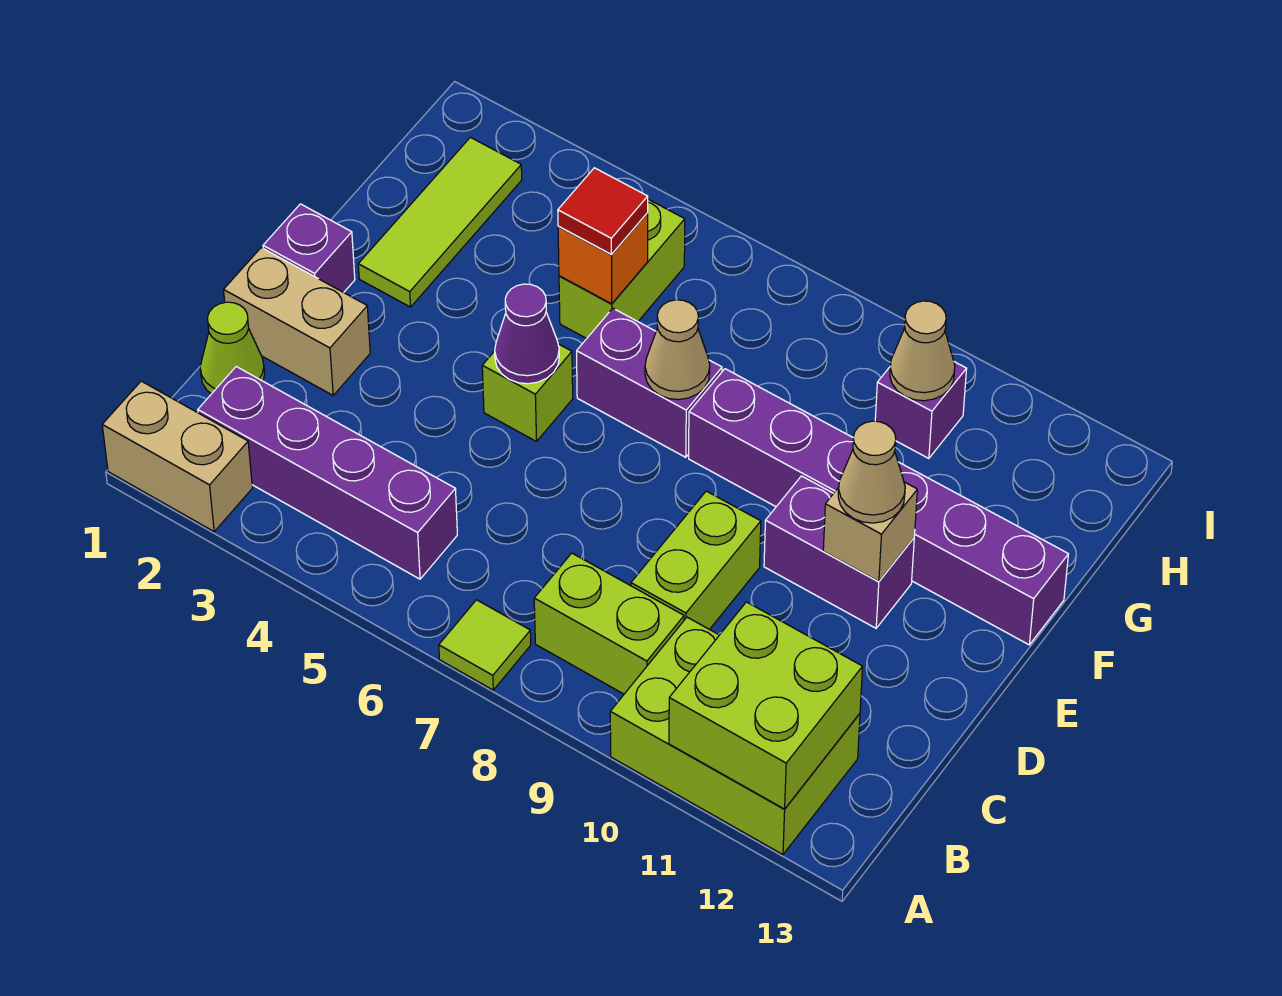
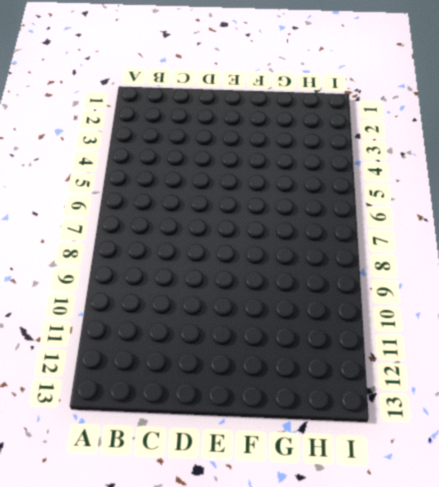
none -> tan brick A1:A2 level 1
none -> lime tile A7 level 1
none -> lime brick A10:B12 level 1

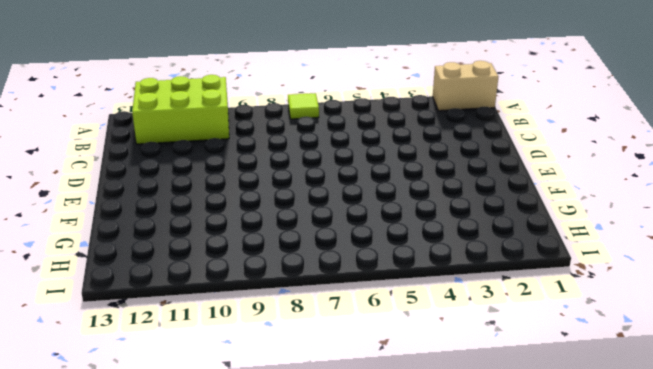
none -> purple brick B2:B5 level 1
none -> lime brick B8:B9 level 1
none -> lime cone C1 level 1

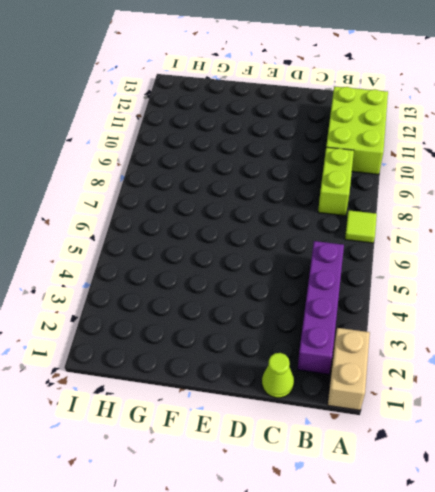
none -> lime brick C9:D9 level 1
none -> tan brick D1:D2 level 1
none -> purple brick E1 level 1

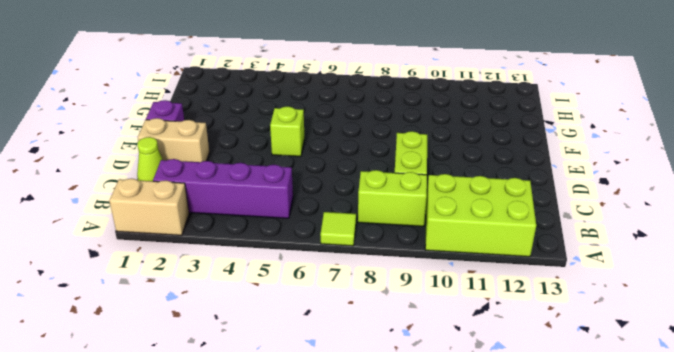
none -> purple brick E10:E11 level 1
none -> lime tile F2:H2 level 1
none -> purple brick F6:F7 level 1

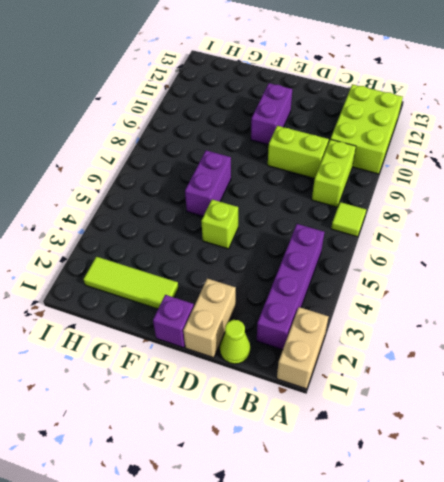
none -> purple brick F8:F13 level 1
none -> lime brick G5:H5 level 1
none -> purple brick H10 level 1

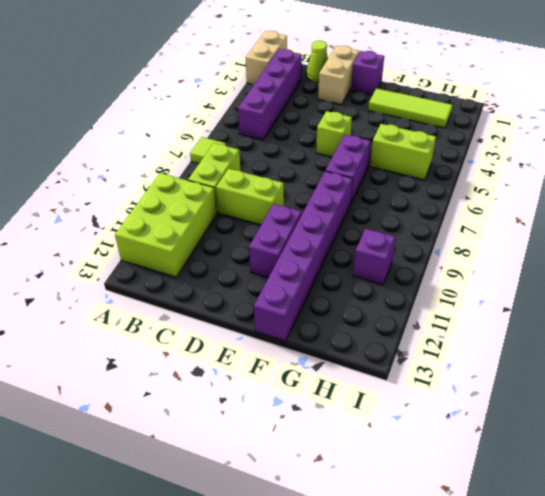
none -> lime brick A11:B12 level 2
none -> purple cone E5 level 2
none -> tan brick E11 level 2

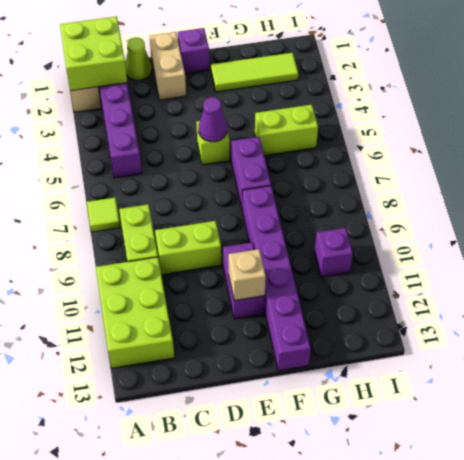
lime brick A1:B2 level 2 -> lime brick A11:B12 level 2
none -> tan cone F7 level 2
none -> orange brick G5 level 2
none -> tan cone H10 level 2

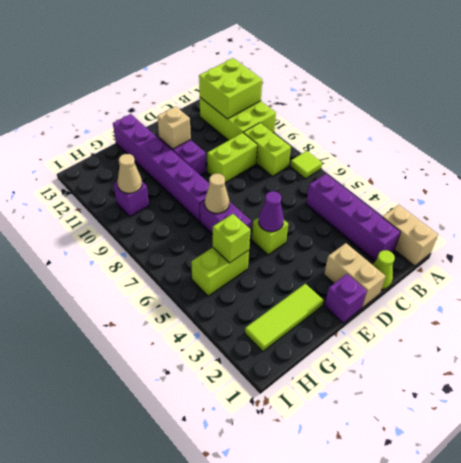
lime brick G5 level 2 -> orange brick G5 level 2
none -> tan cone E11 level 3
none -> red tile G5 level 3

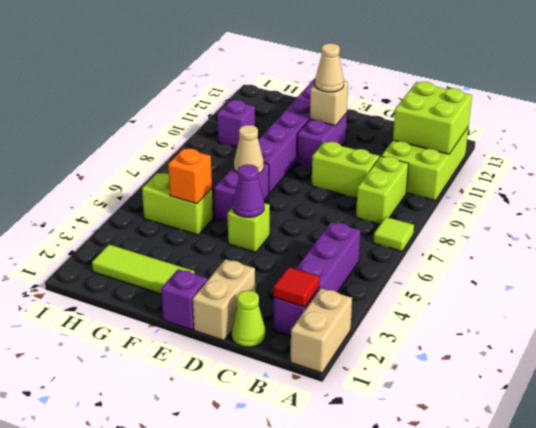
red tile B2 level 2 -> red tile G5 level 3
none -> tan cone H10 level 2

